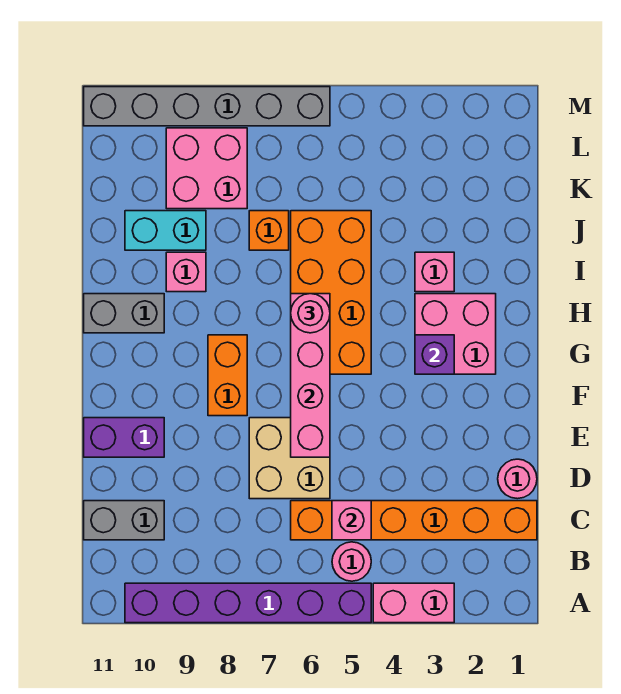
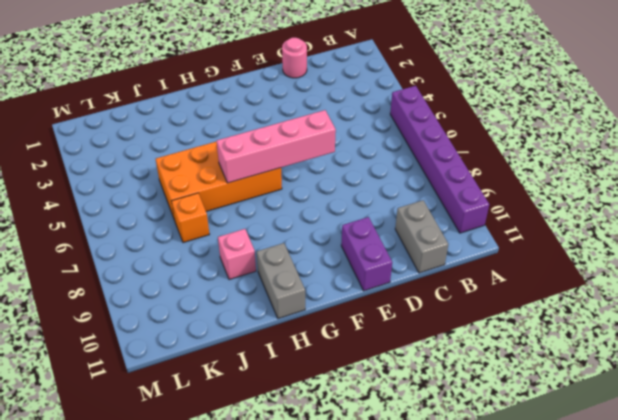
none -> pink brick A3:A4 level 1
none -> pink round brick B5 level 1
none -> orange brick C1:C6 level 1

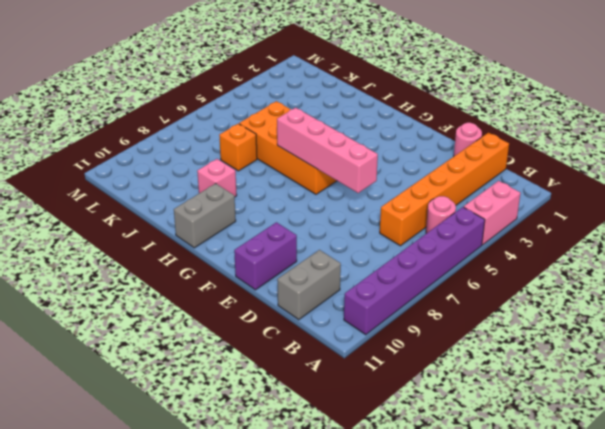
none -> tan brick D6:E7 level 1
none -> orange brick F8:G8 level 1
none -> pink brick G2:H3 level 1

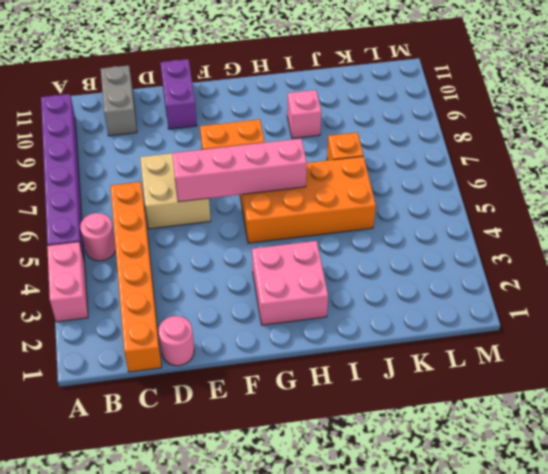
none -> grey brick H10:H11 level 1
none -> pink brick I3 level 1
none -> cyan brick J9:J10 level 1

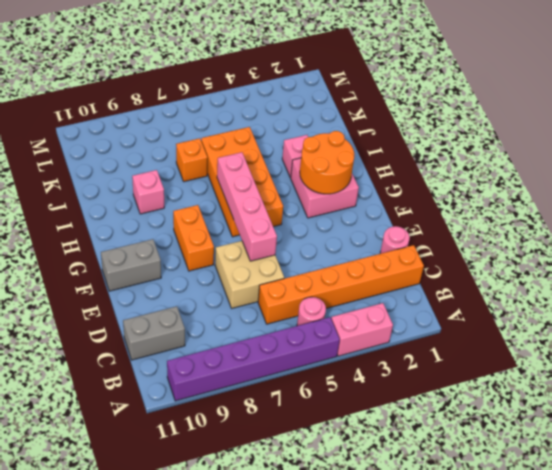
grey brick F10:F11 level 1 -> grey brick H10:H11 level 1
orange round brick G2:H3 level 2 -> purple brick G3 level 2
none -> purple brick E10:E11 level 1
none -> cyan brick J9:J10 level 1
none -> pink brick K8:L9 level 1

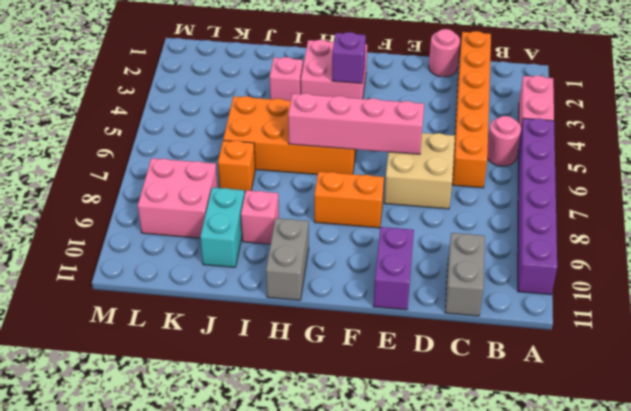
none -> grey brick M6:M11 level 1
none -> pink brick C5 level 2
none -> pink round brick H6 level 3

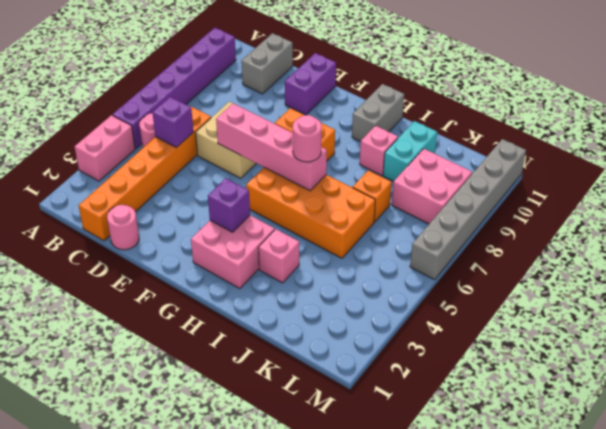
purple brick C5 level 2 -> pink brick C5 level 2

